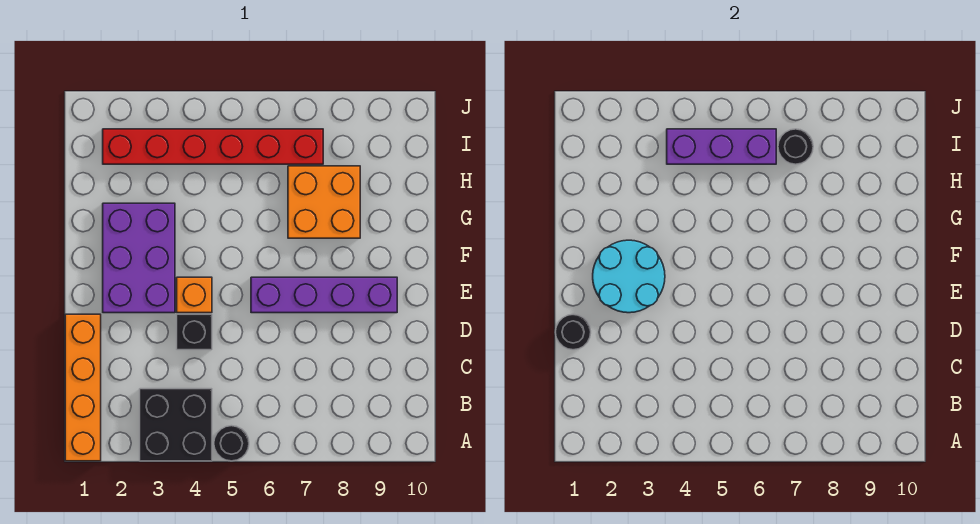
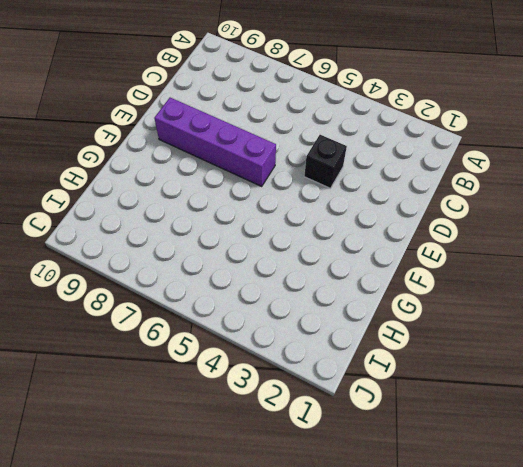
none -> orange brick A1:D1 level 1
none -> black brick A3:B4 level 1
none -> black round brick A5 level 1

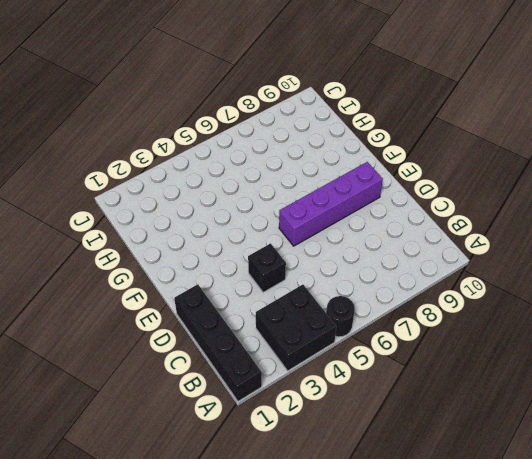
black brick A1:D1 level 1 -> orange brick A1:D1 level 1
none -> purple brick E2:G3 level 1
none -> orange brick E4 level 1
none -> orange brick G7:H8 level 1

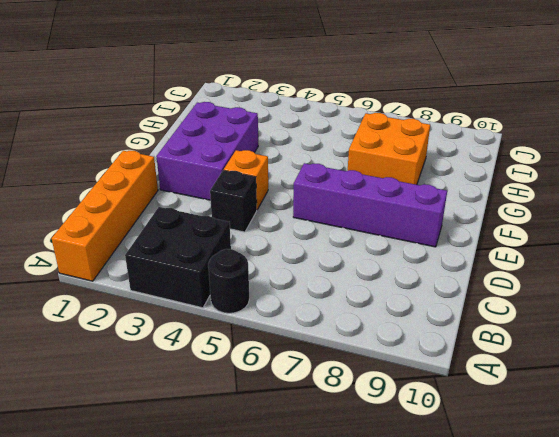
none -> red brick I2:I7 level 1
none -> black round brick D1 level 2
none -> cyan round brick E2:F3 level 2

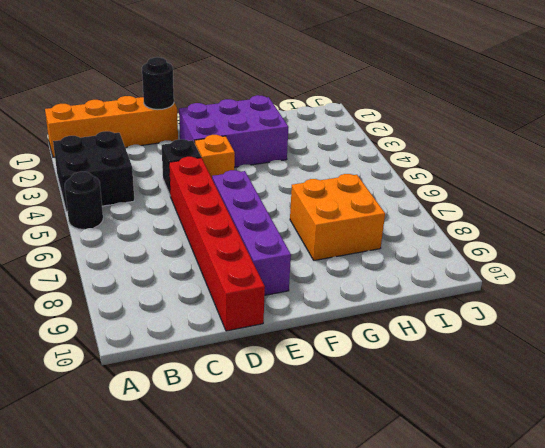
red brick D5:D10 level 1 -> red brick I2:I7 level 1
none -> cyan round brick E2:F3 level 2
none -> purple brick I4:I6 level 2
none -> black round brick I7 level 2

